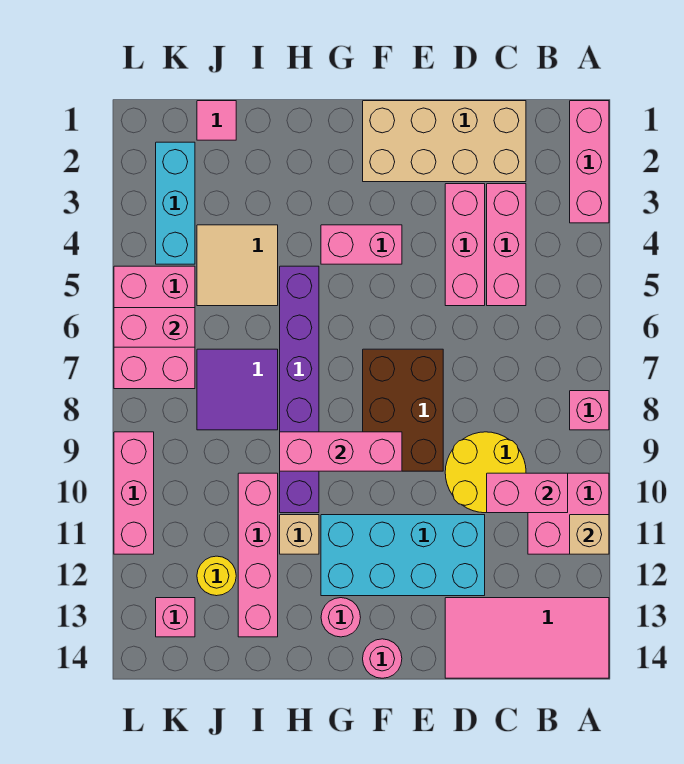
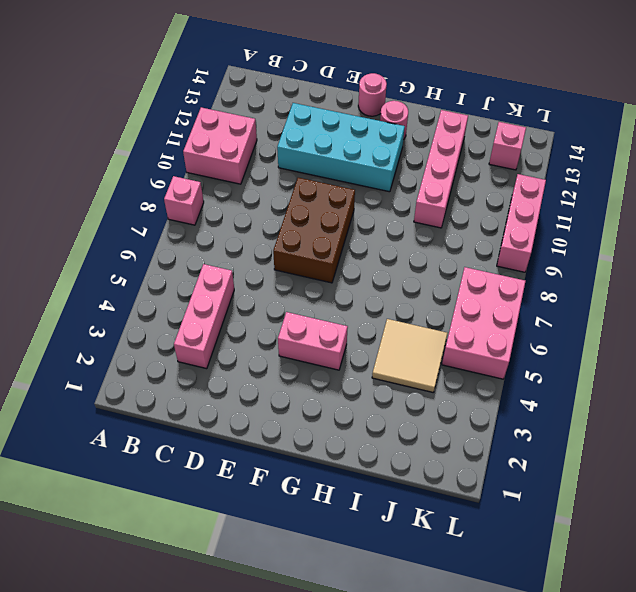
none -> pink brick A1:A3 level 1
none -> pink tile A13:D14 level 1
none -> tan brick C1:F2 level 1

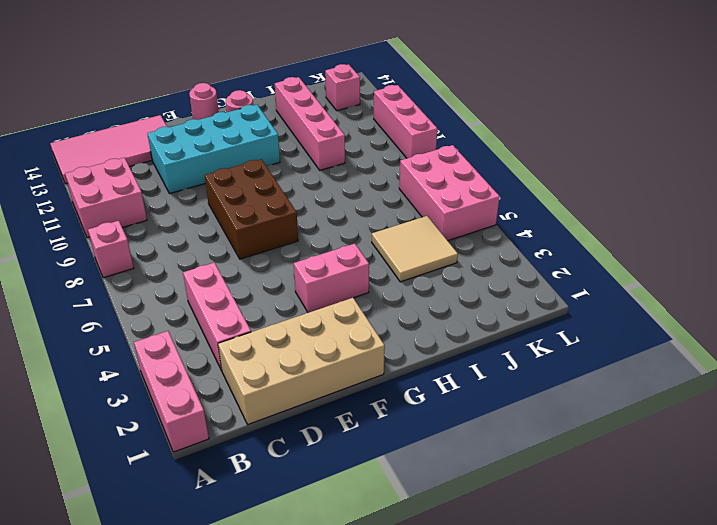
none -> yellow round brick C9:D10 level 1
none -> pink brick D3:D5 level 1
none -> purple brick H5:H10 level 1

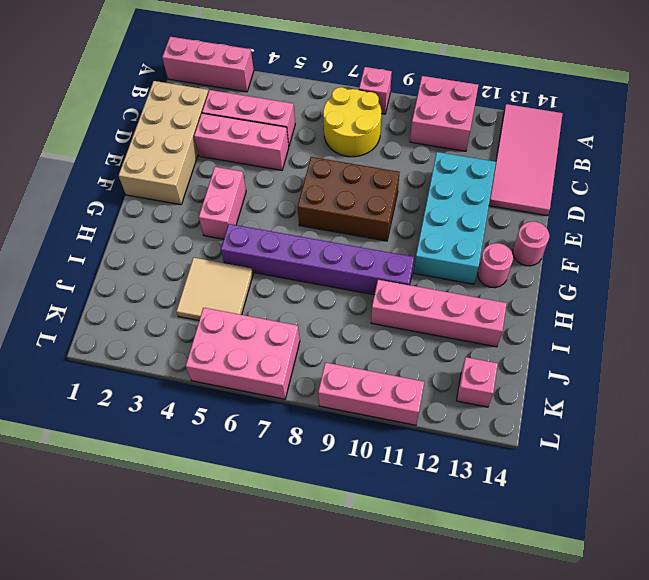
yellow round brick B7:C8 level 1 -> yellow round brick C9:D10 level 1
none -> tan brick H11 level 1
none -> purple tile I7:J8 level 1
none -> pink tile J1 level 1

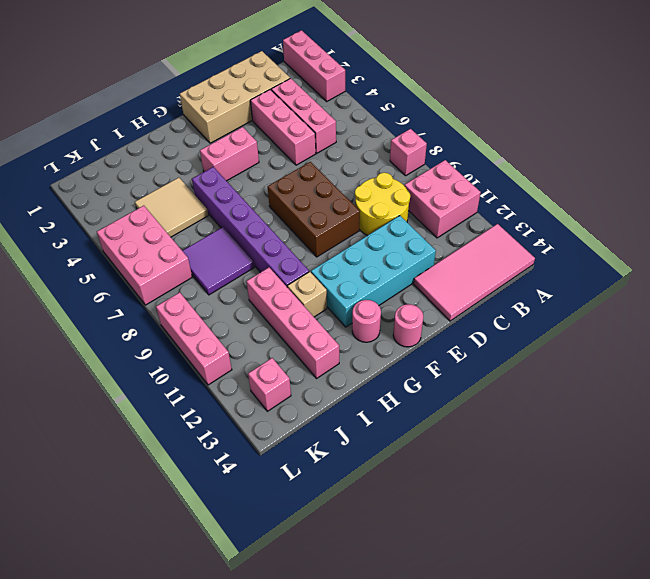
none -> pink tile J1 level 1
none -> yellow round brick J12 level 1
none -> cyan brick K2:K4 level 1

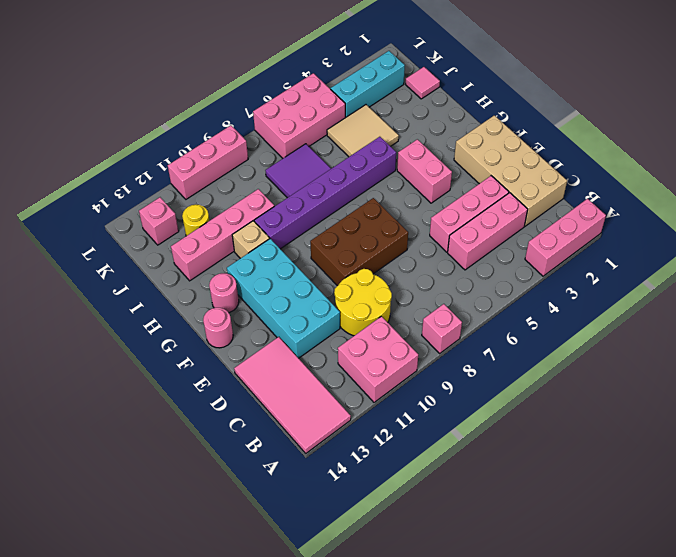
none -> tan brick A11 level 2
none -> pink brick B10:C10 level 2
none -> pink brick F9:H9 level 2

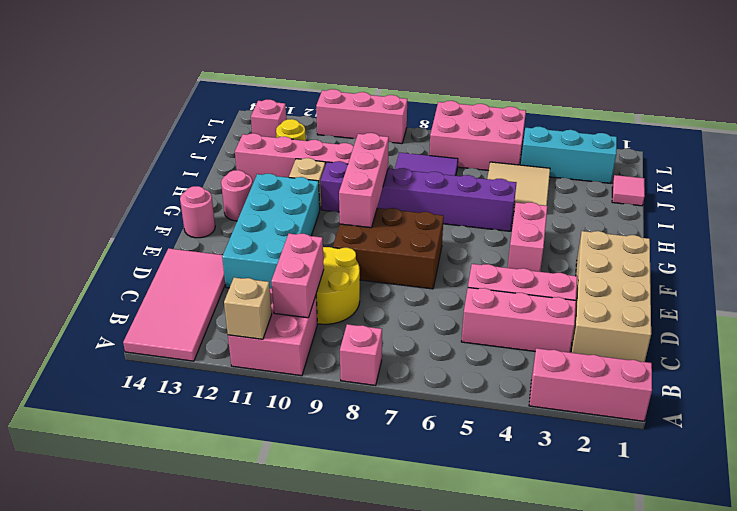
none -> pink brick K6:L6 level 2

